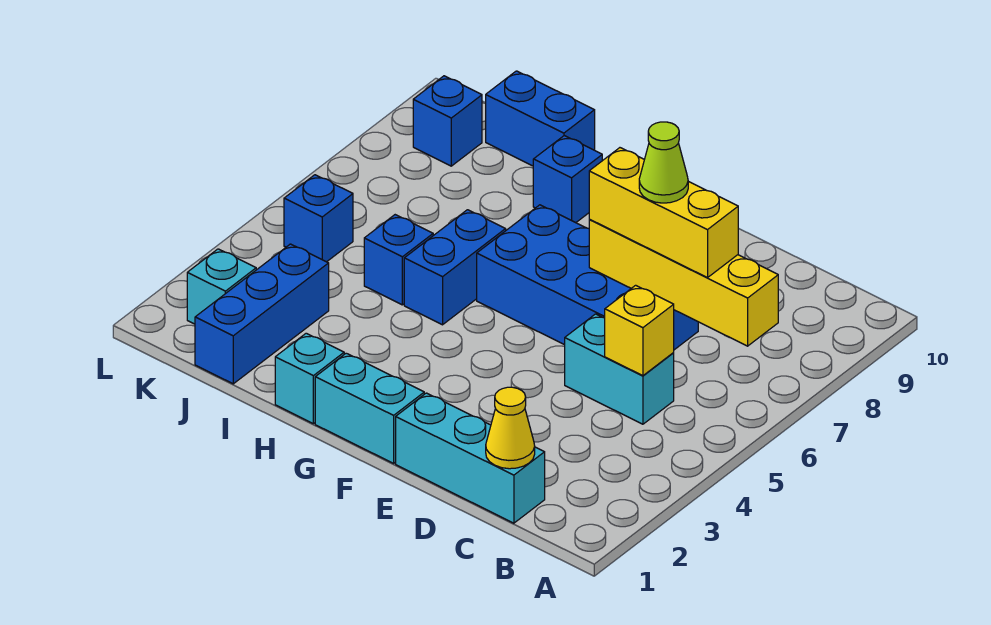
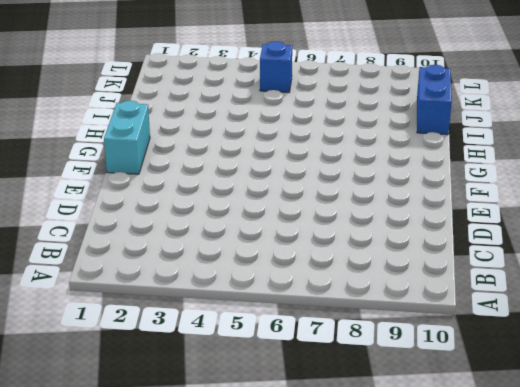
none -> cyan brick C1:E1 level 1
none -> cyan brick C5:D5 level 1
none -> blue brick D6:G7 level 1

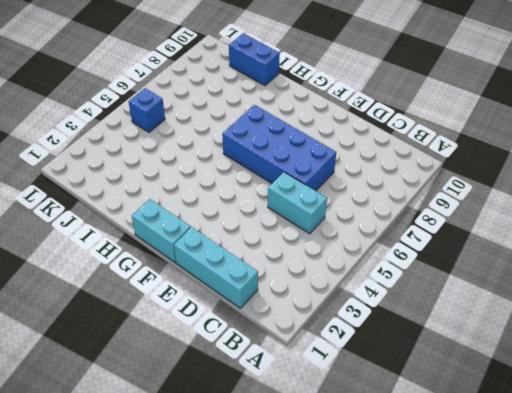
none -> cyan brick H1 level 1
none -> blue brick H5:H6 level 1
none -> blue brick H9 level 1

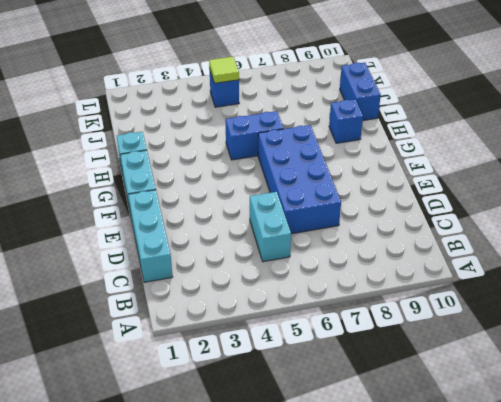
lime tile K5 level 2 -> none
none -> blue brick I5 level 1
none -> blue brick J1:J3 level 1
none -> cyan brick K2 level 1

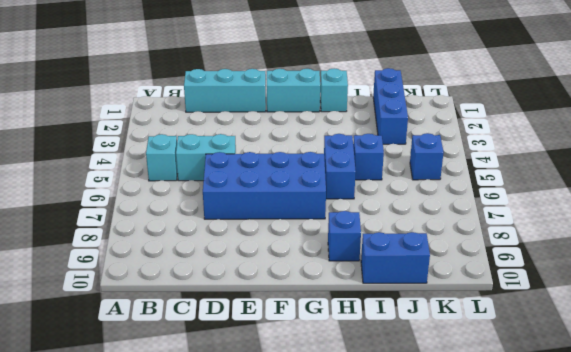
cyan brick B5 level 1 -> cyan brick K2 level 1
none -> blue brick K9 level 1
none -> yellow brick B7:E7 level 2
none -> yellow cone C1 level 2

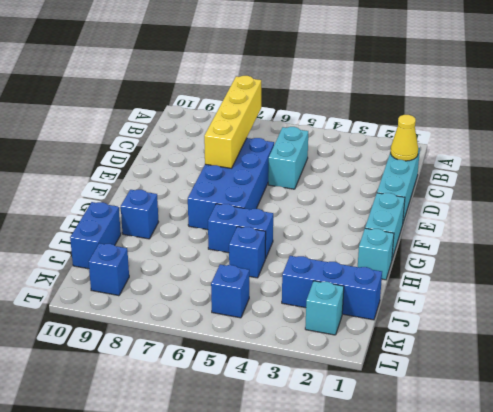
none -> yellow brick C5 level 2
none -> yellow brick C7:E7 level 3
none -> lime cone D7 level 4

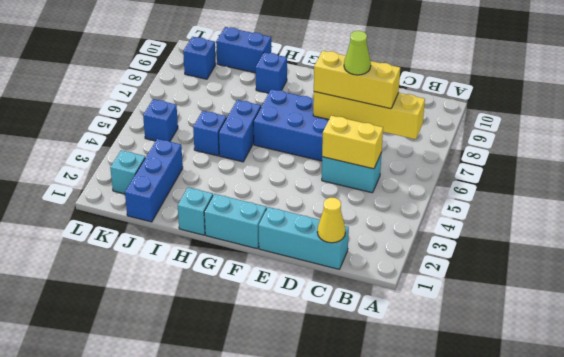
yellow brick C5:D5 level 2 -> yellow brick C5 level 2

